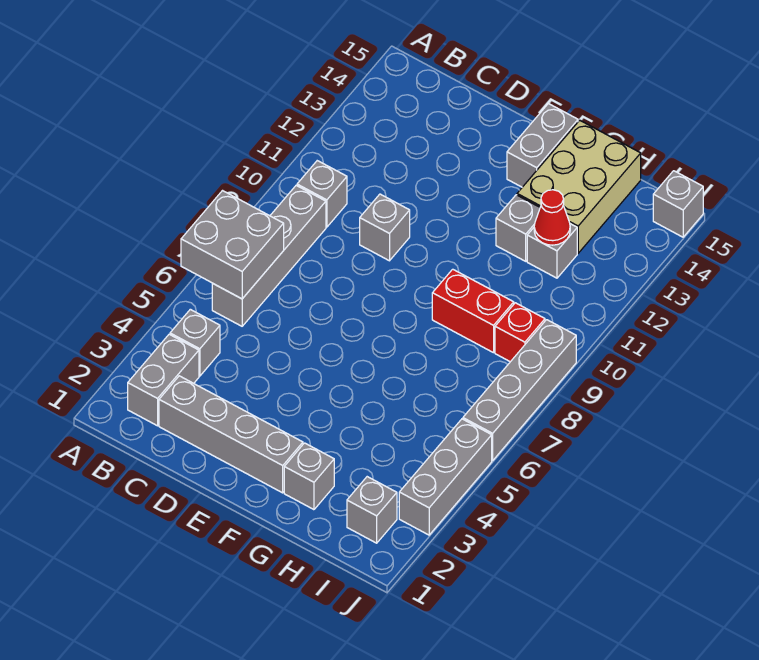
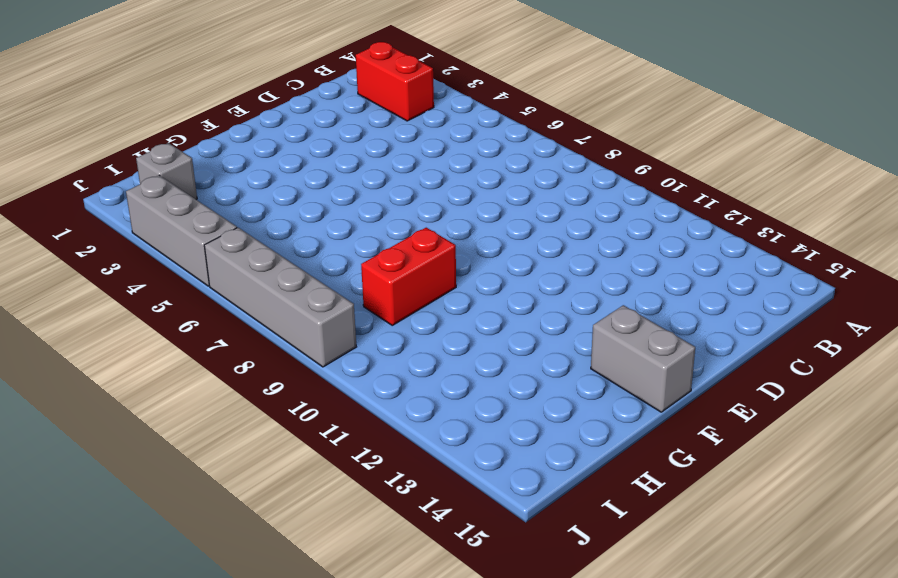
red brick B2:B3 level 1 -> grey brick B2:B3 level 1
none -> grey brick B4 level 1
none -> grey brick B6:B9 level 1
none -> grey brick B10 level 1

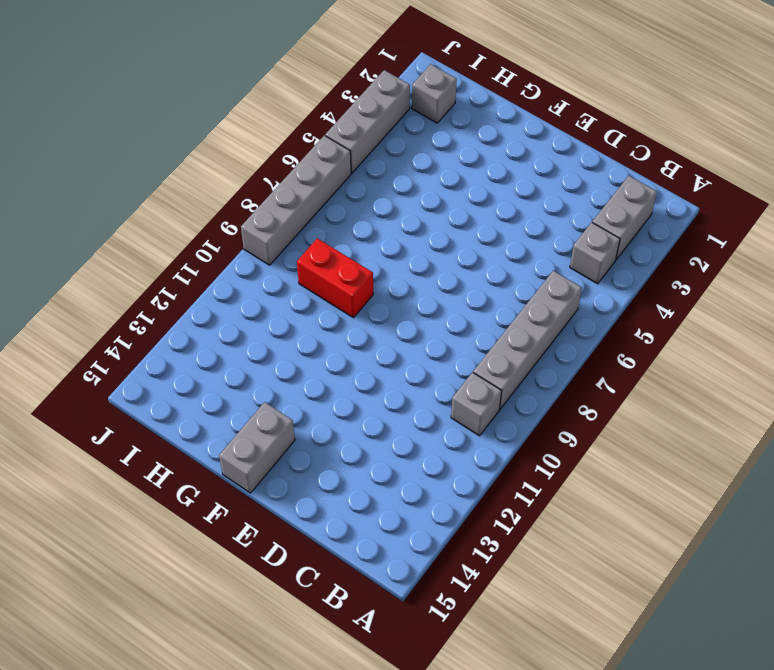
none -> grey brick C2:F2 level 1
none -> grey brick D10 level 1
none -> grey brick G2 level 1

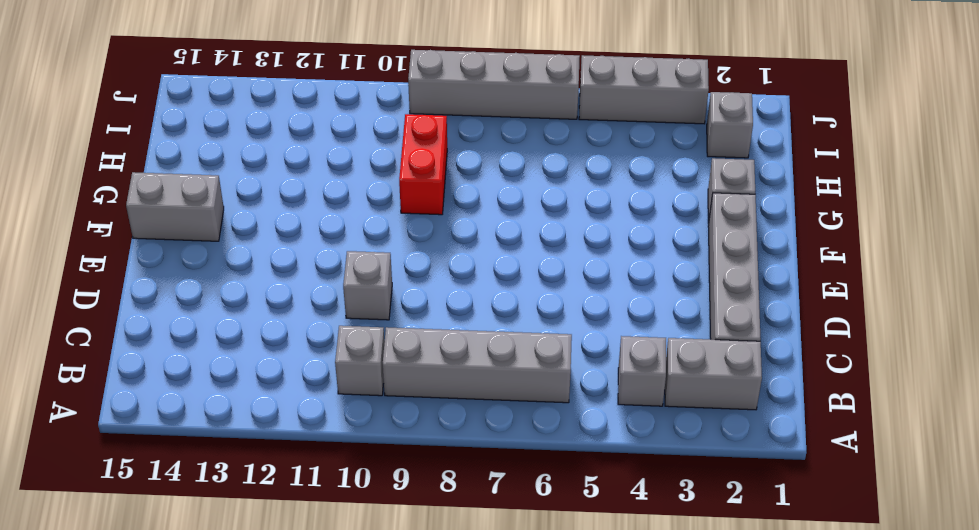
none -> grey brick G12 level 1
none -> tan brick G13:H15 level 1
none -> grey brick H12 level 1

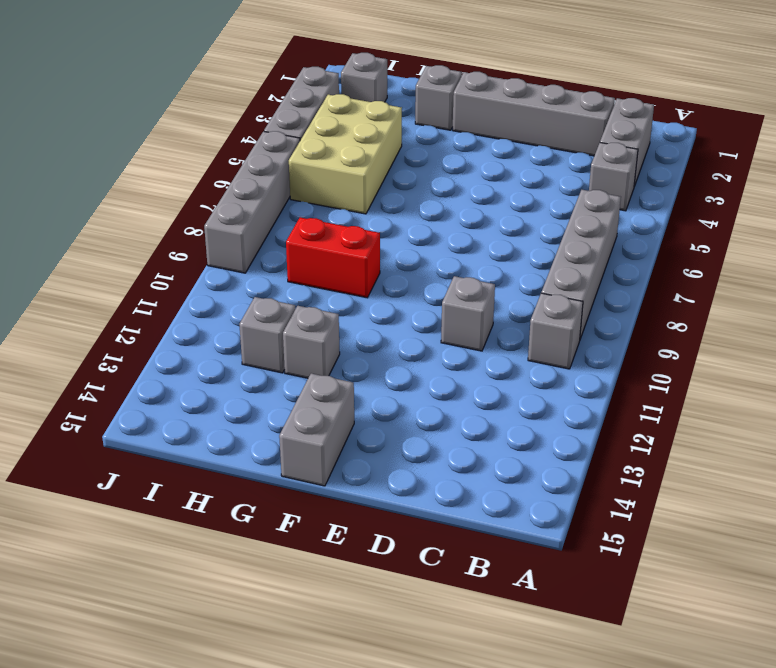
tan brick H4:I6 level 1 -> tan brick G13:H15 level 1
none -> red brick I9 level 1
none -> grey brick J15 level 1
none -> grey brick A6:B7 level 2

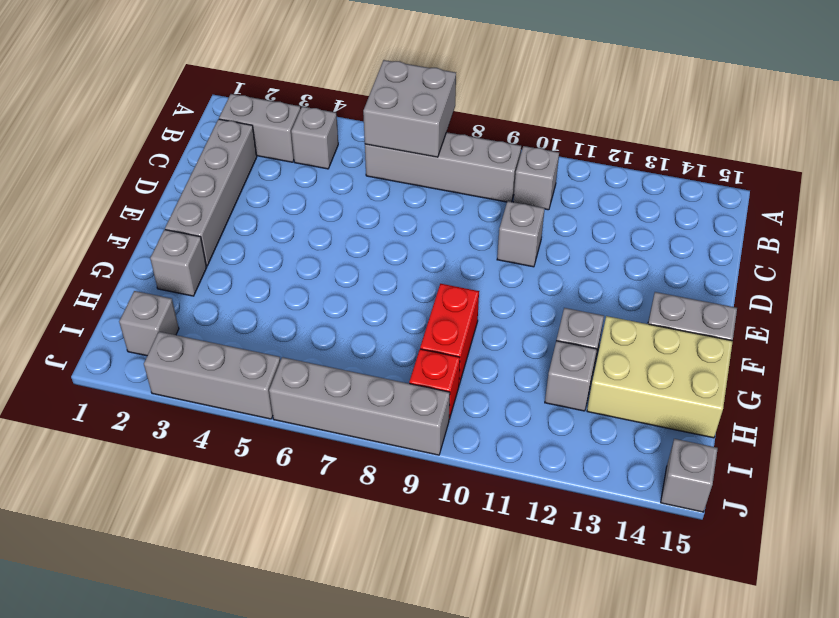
none -> red cone H12 level 2

